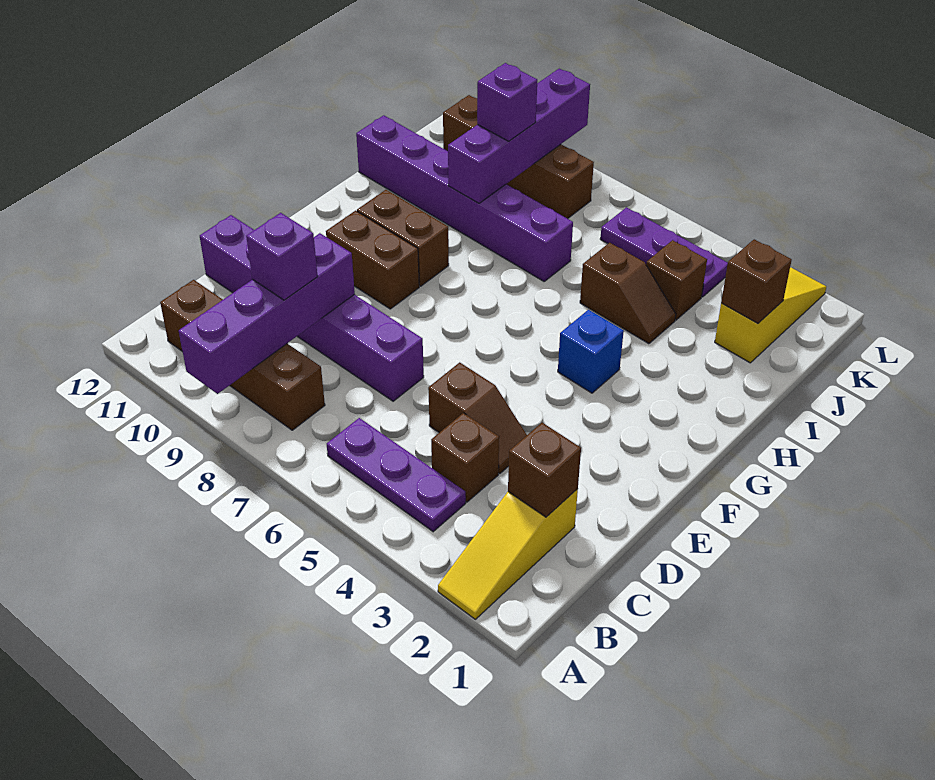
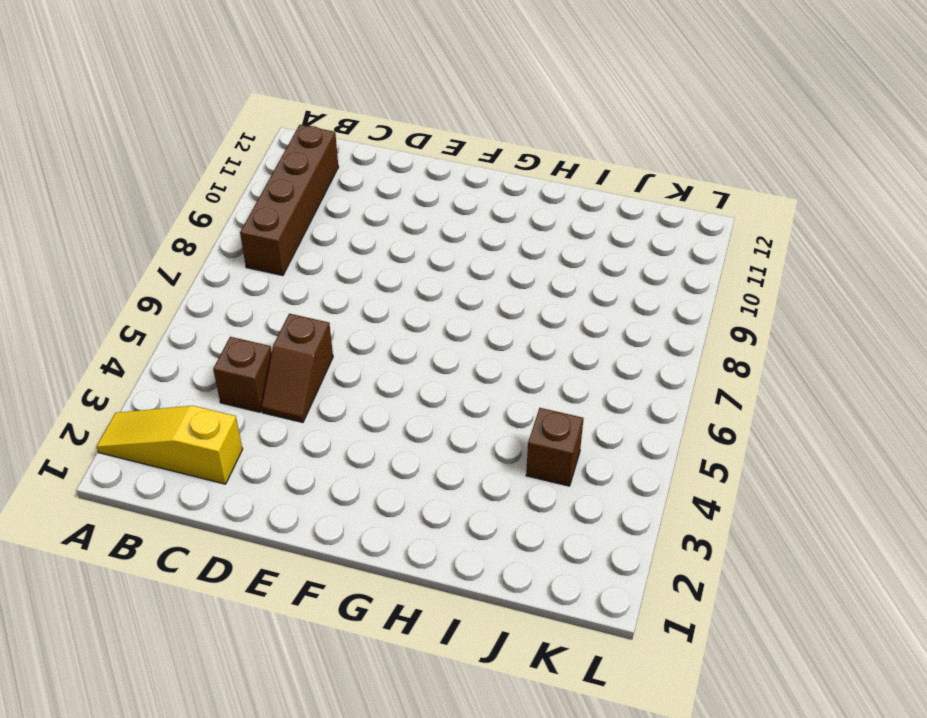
none -> purple plate B4:B6 level 1
none -> purple brick D7:D12 level 1
none -> brown brick F9:F10 level 1

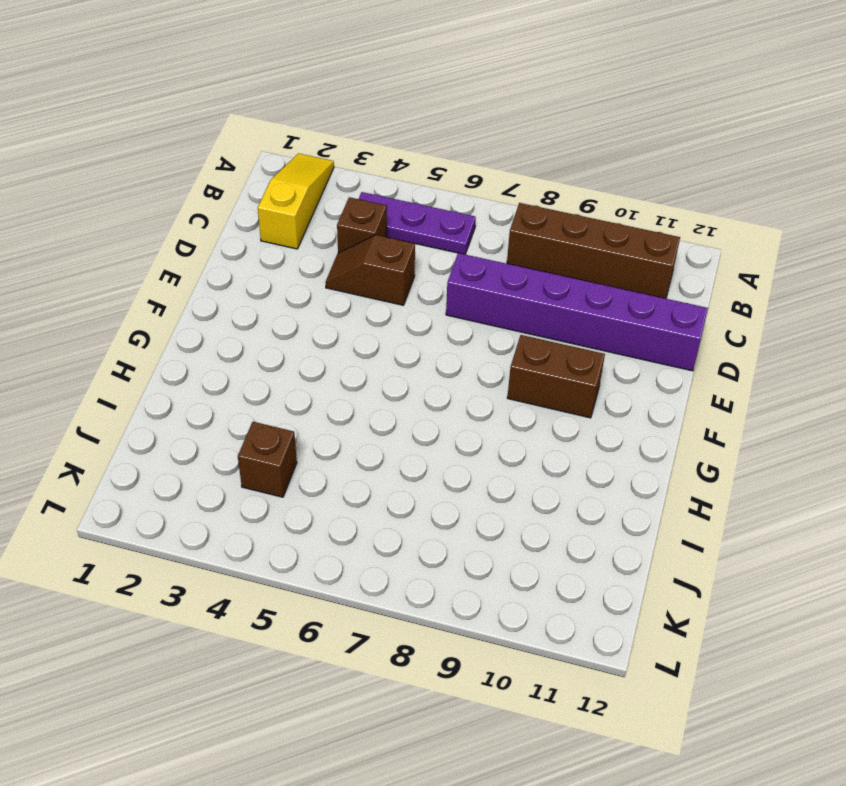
none -> blue brick G4 level 1
none -> brown brick G9:G10 level 1
none -> brown slope I4:I5 level 1 top 5

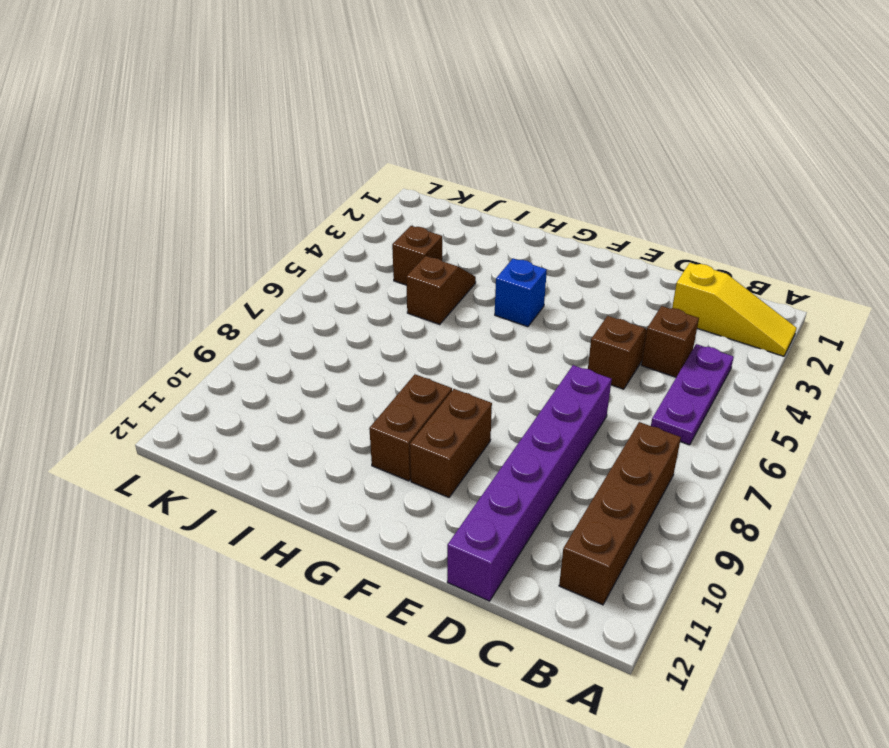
none -> purple brick I7:I12 level 1
none -> yellow slope J2:L2 level 1 top J
none -> purple plate K4:K6 level 1

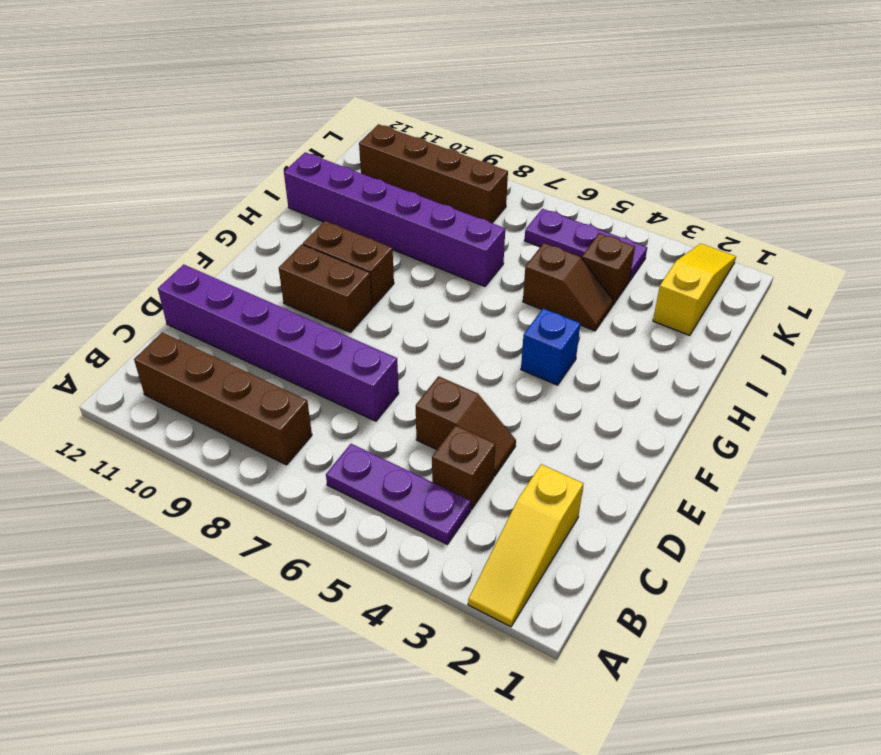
none -> purple brick A9:D9 level 2
none -> brown brick C2 level 2
none -> purple brick I9:L9 level 2

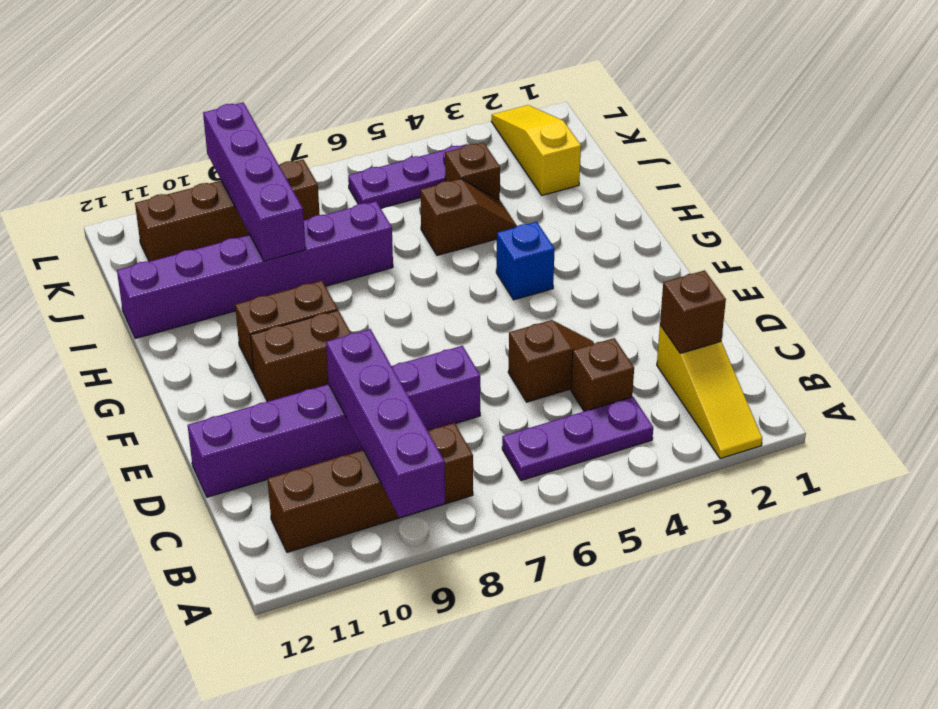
none -> brown brick J2 level 2
none -> purple brick C9 level 3
none -> purple brick J9 level 3

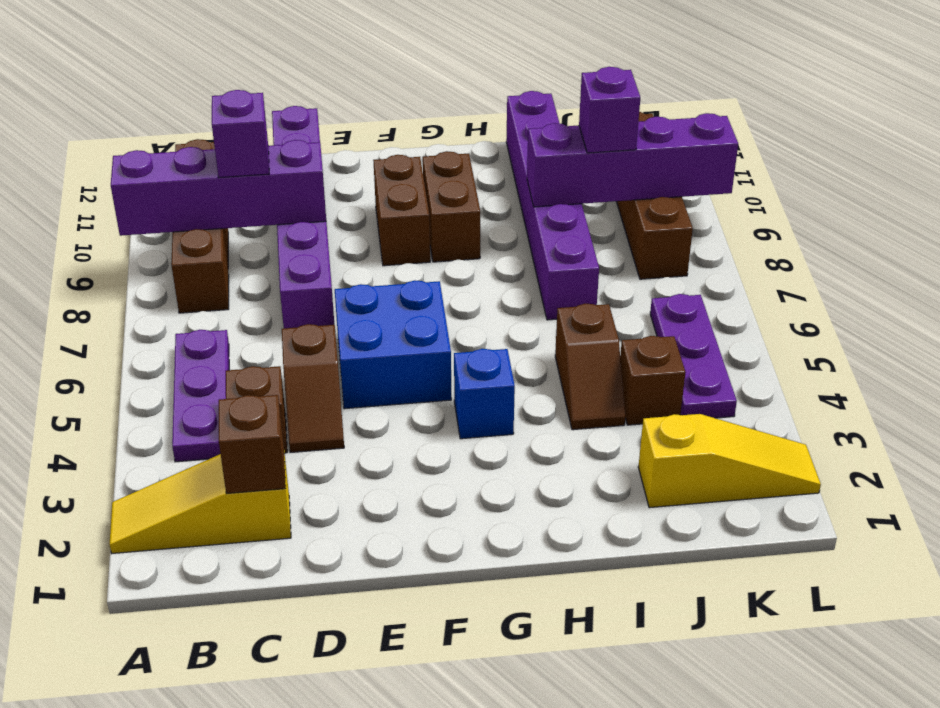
blue brick E5:F6 level 1 -> none
none -> brown brick J2 level 2

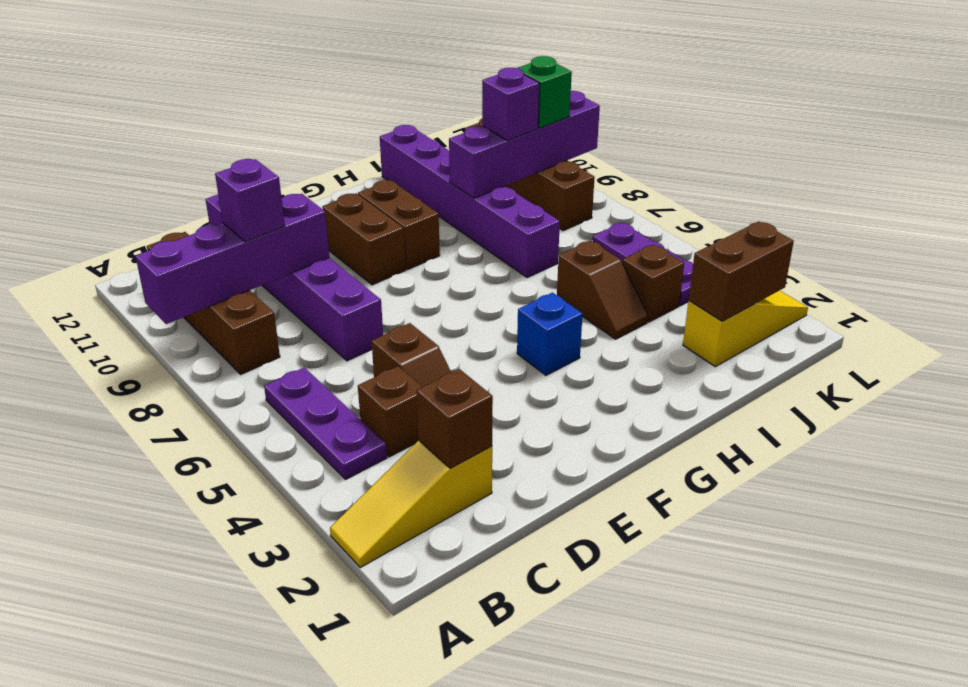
brown brick J2:K2 level 2 -> brown brick J2 level 2
green brick K9 level 3 -> none

